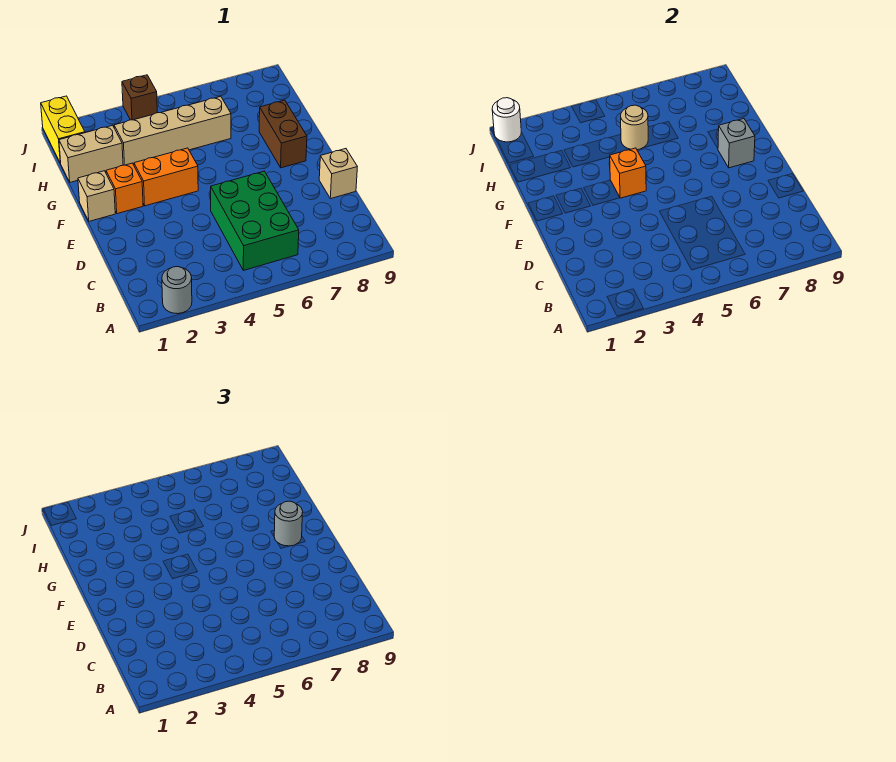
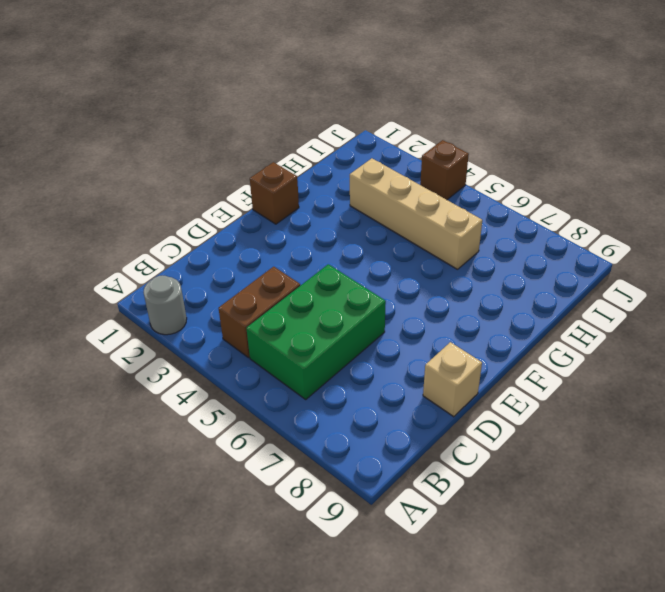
brown brick B4:C4 level 1 -> brown brick F8:G8 level 1
brown brick F1 level 1 -> tan brick F1 level 1
none -> orange brick F2 level 1
none -> orange brick F3:F4 level 1
none -> tan brick H1:H2 level 1

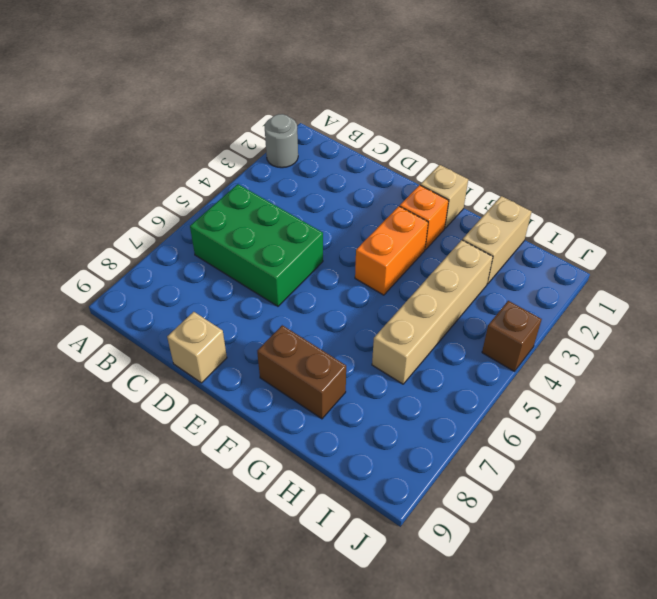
none -> yellow brick I1:J1 level 1
none -> orange brick F4 level 2
none -> grey brick F8 level 2

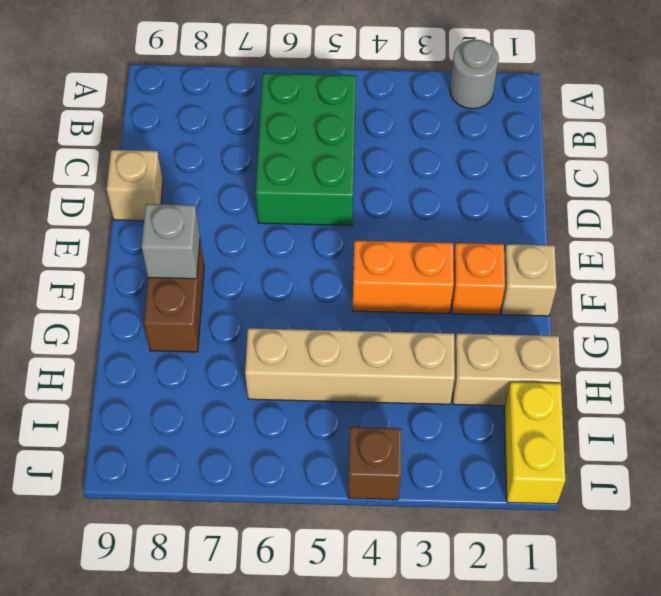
none -> orange brick F4 level 2
none -> tan round brick H5 level 2
none -> white round brick J1 level 2

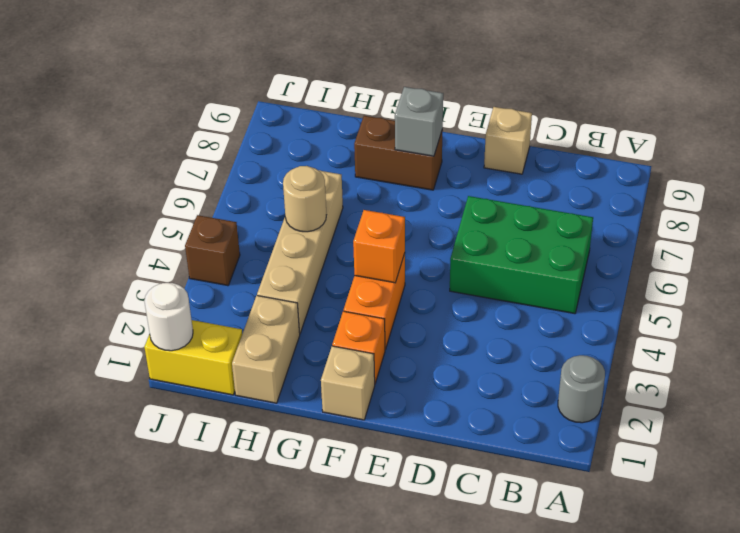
none -> grey round brick F8 level 3

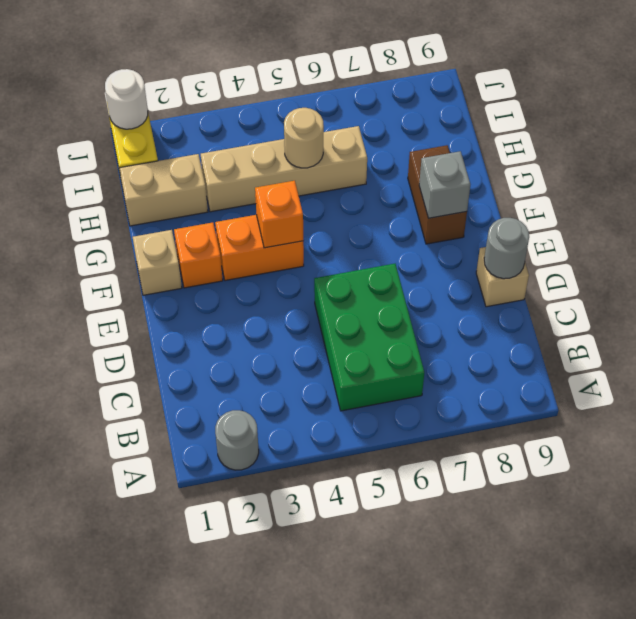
grey round brick D9 level 2 -> grey round brick F8 level 3
none -> brown brick J4 level 1

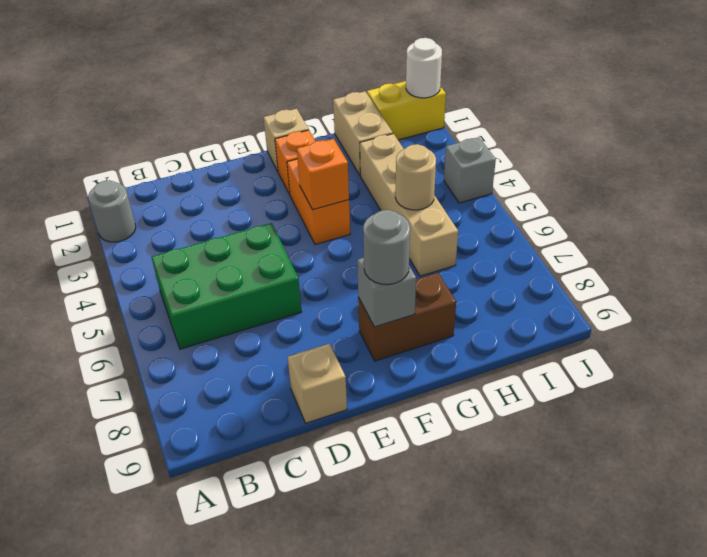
grey brick J4 level 1 -> brown brick J4 level 1

